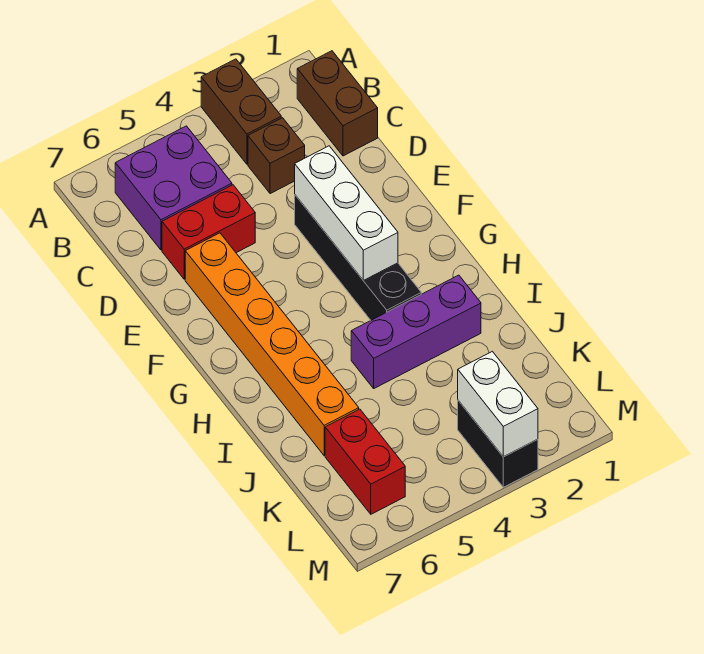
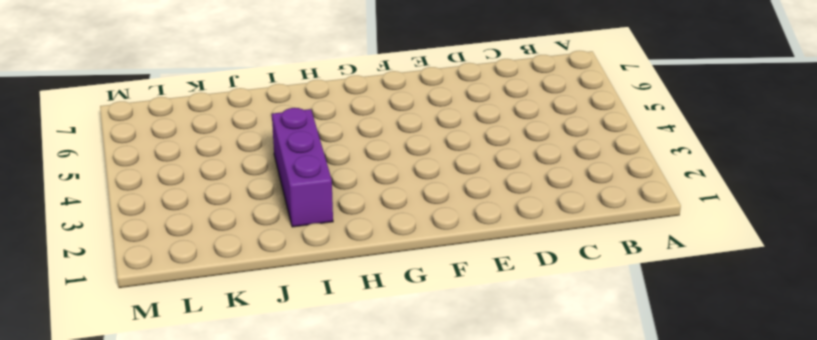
none -> brown brick A3:B3 level 1
none -> brown brick B1:C1 level 1
none -> purple brick B5:C6 level 1

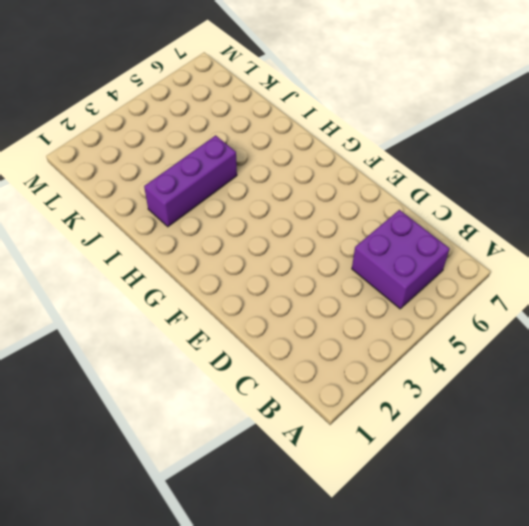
none -> brown brick A3:B3 level 1
none -> brown brick B1:C1 level 1
none -> brown brick C3 level 1

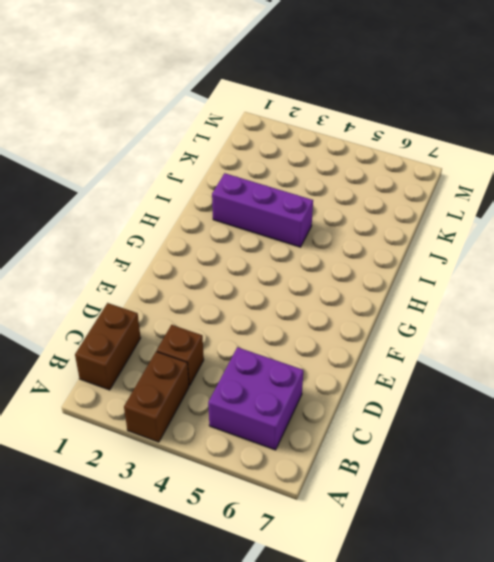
none -> red brick D5:D6 level 1
none -> black brick E3:H3 level 1
none -> orange brick E6:J6 level 1

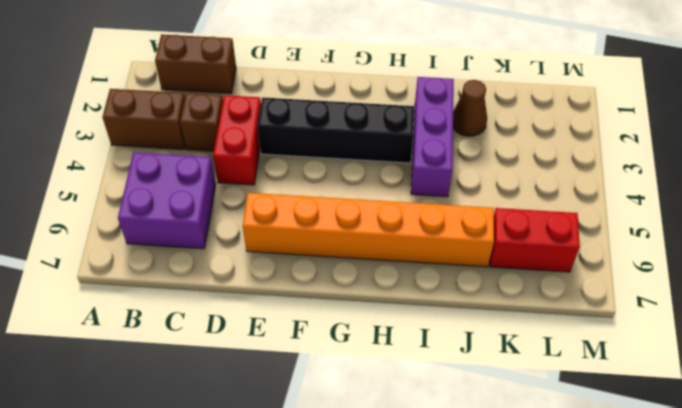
red brick D3:D4 level 1 -> red brick D5:D6 level 1
brown cone J2 level 1 -> none
none -> black brick L3:M3 level 1
none -> white brick E3:G3 level 2
none -> white brick L3:M3 level 2

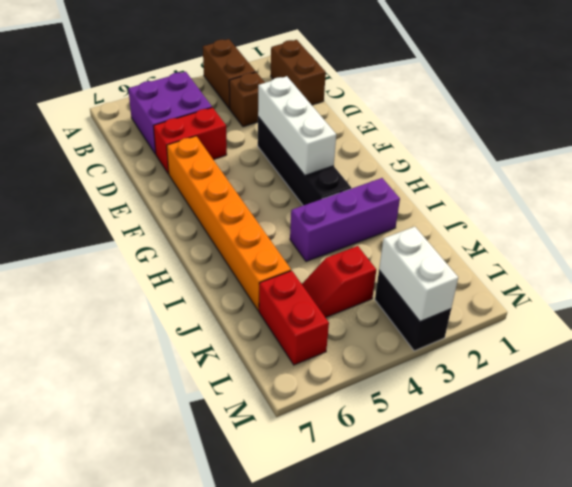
red slope K4:K5 level 1 top 4 -> none

